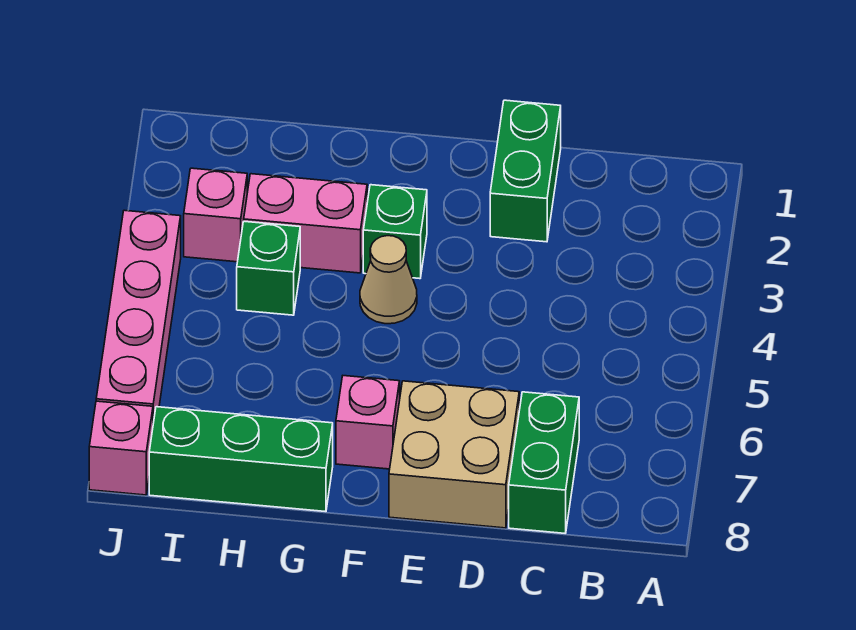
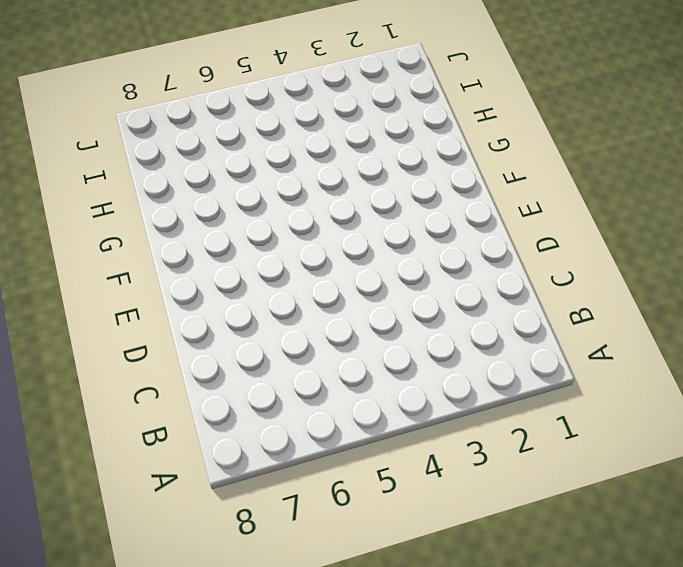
none -> green brick C7:C8 level 1
none -> green brick D1:D2 level 1
none -> tan brick D7:E8 level 1

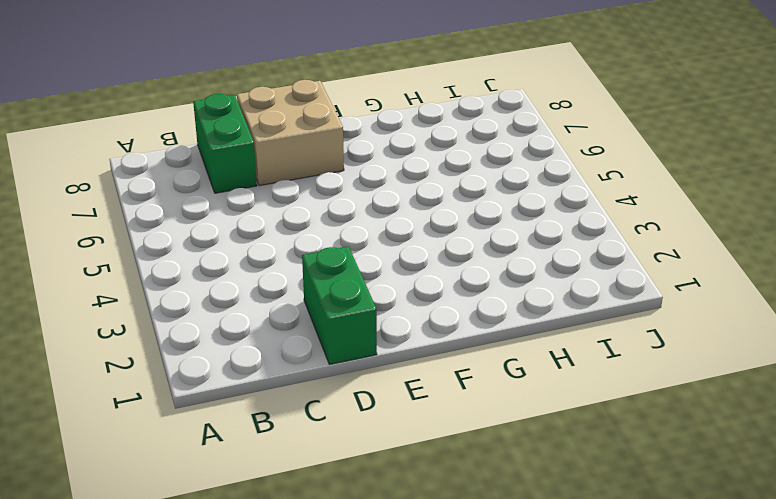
none -> green brick F3 level 1
none -> tan cone F4 level 1
none -> pink brick F7 level 1

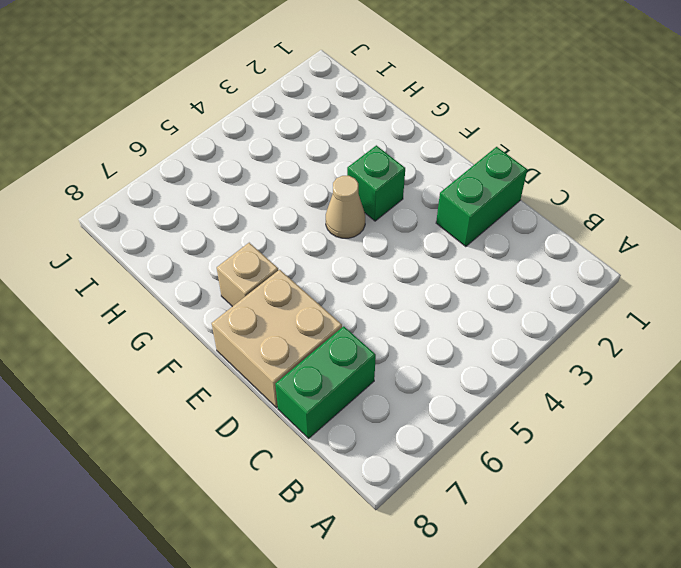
tan brick F7 level 1 -> pink brick F7 level 1
none -> pink brick G3:H3 level 1
none -> green brick G8:I8 level 1
none -> green brick H4 level 1

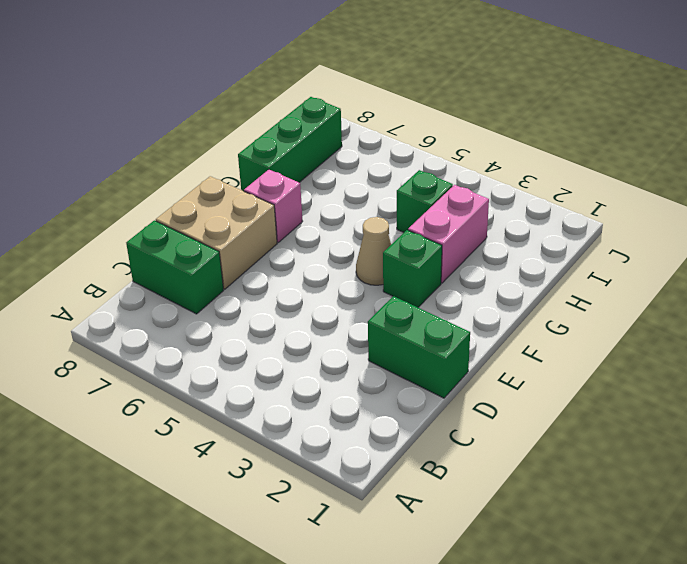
none -> pink brick I3 level 1
none -> pink brick J4:J7 level 1
none -> pink brick J8 level 1

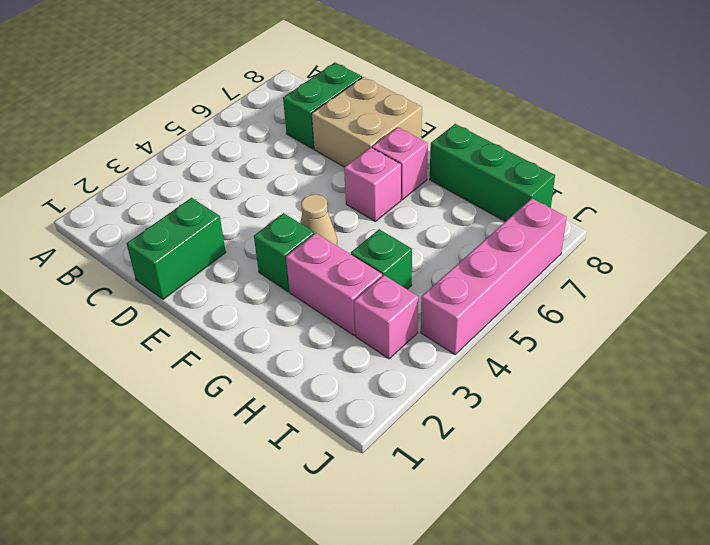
pink brick F6 level 1 -> pink brick J8 level 1

